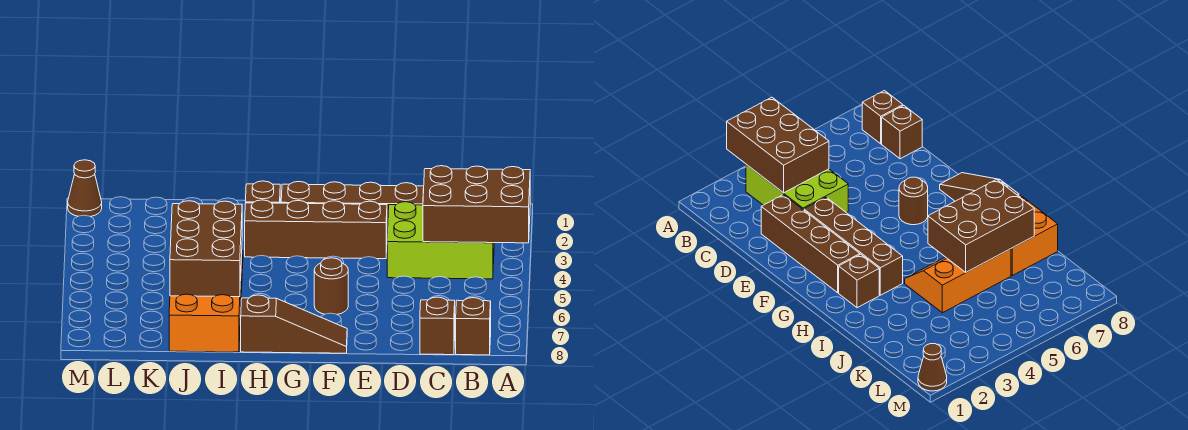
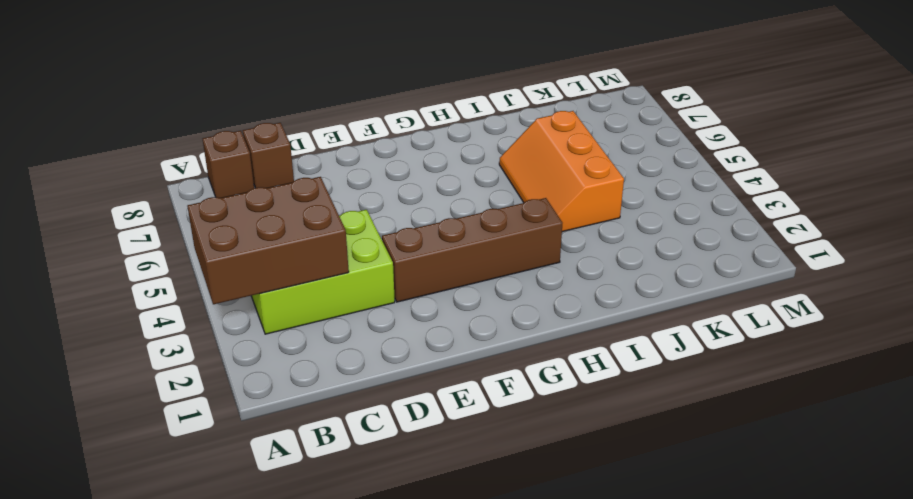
none -> brown brick D2:G2 level 1
none -> brown round brick F6 level 1
none -> brown slope F8:H8 level 1 top H

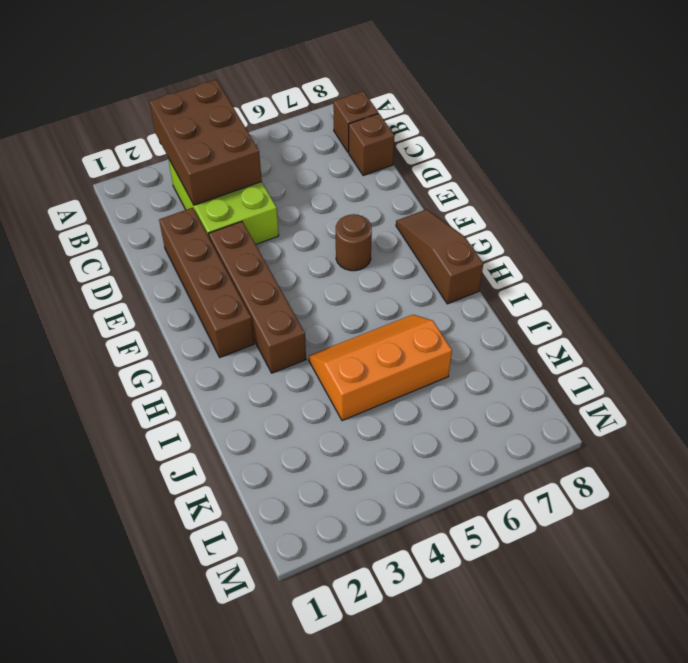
none -> brown brick H2 level 1
none -> orange brick I7:J8 level 1
none -> brown cone M1 level 1

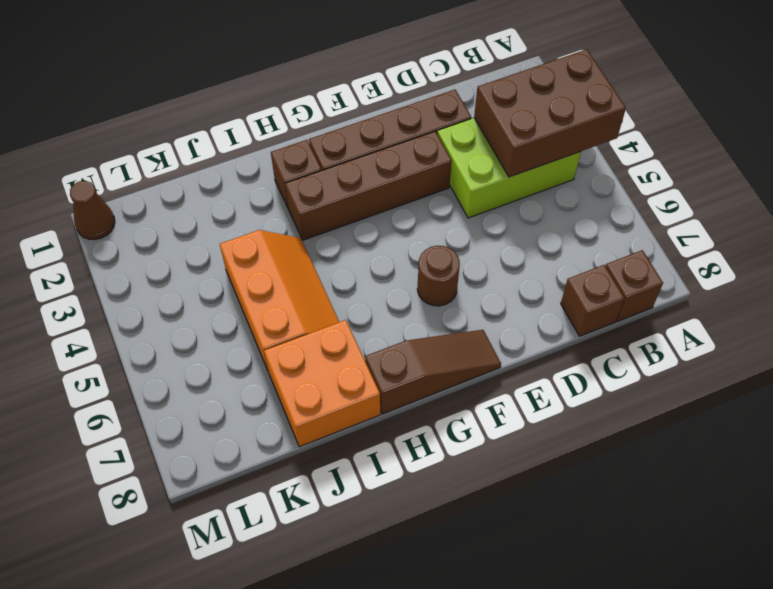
none -> brown brick I5:J7 level 2

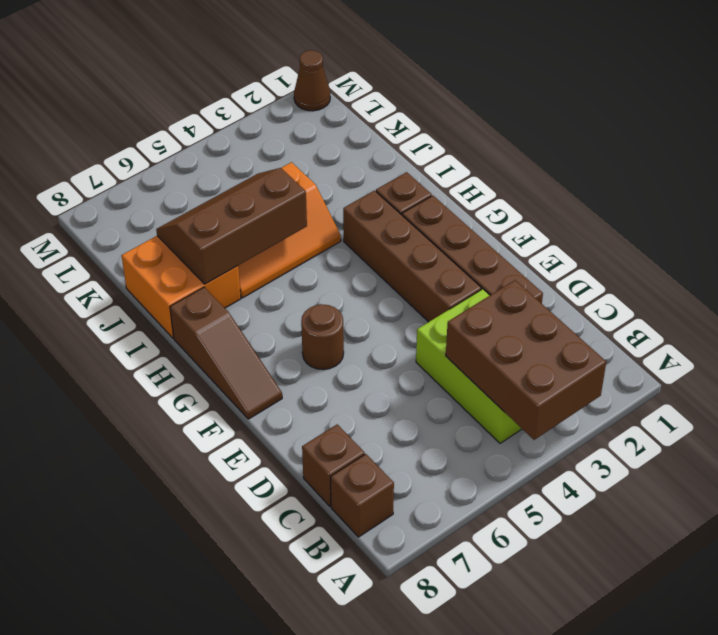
brown slope I5:J7 level 2 top I -> brown brick I5:J7 level 2

